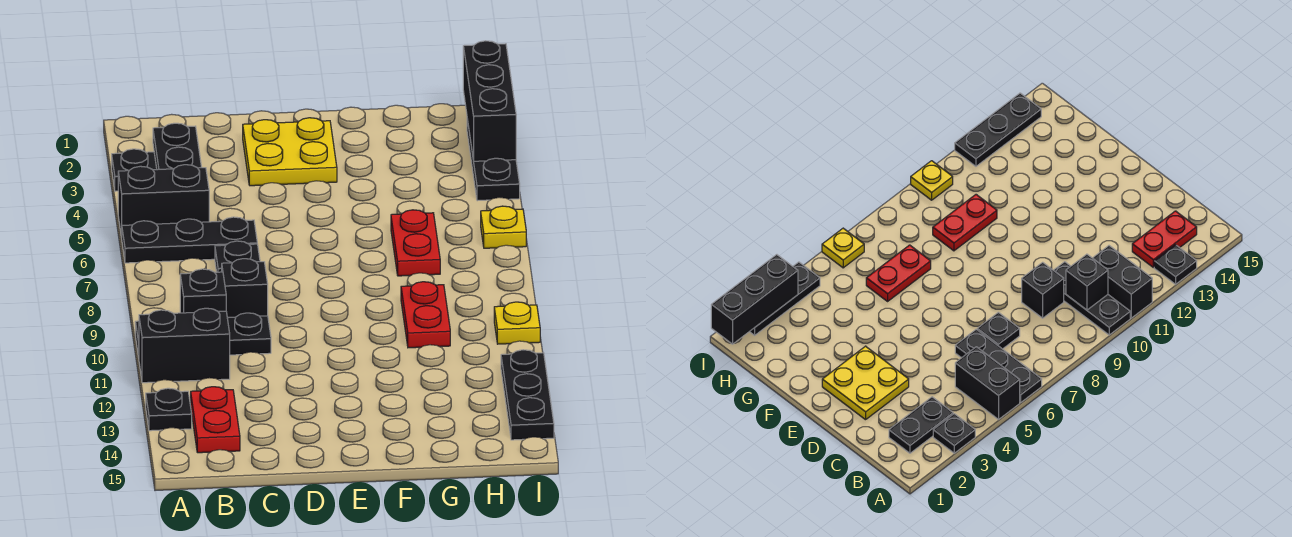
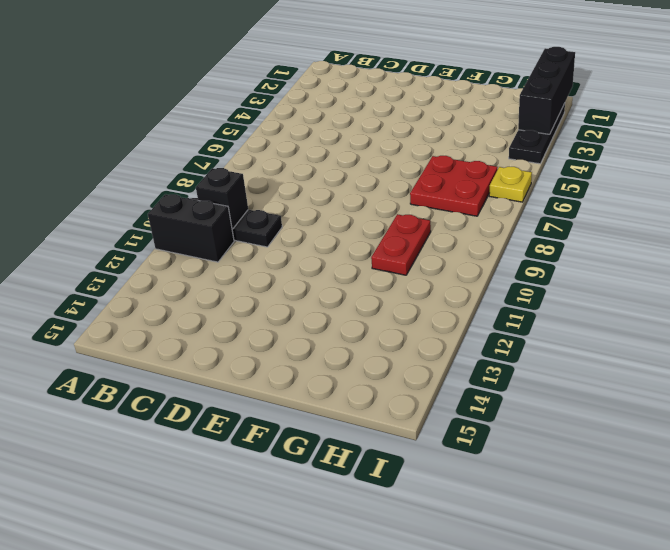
red plate G6:H7 level 1 -> red plate G6:G7 level 1
none -> black plate A3 level 1
none -> black brick A5:B5 level 1
none -> black plate A6:C6 level 1

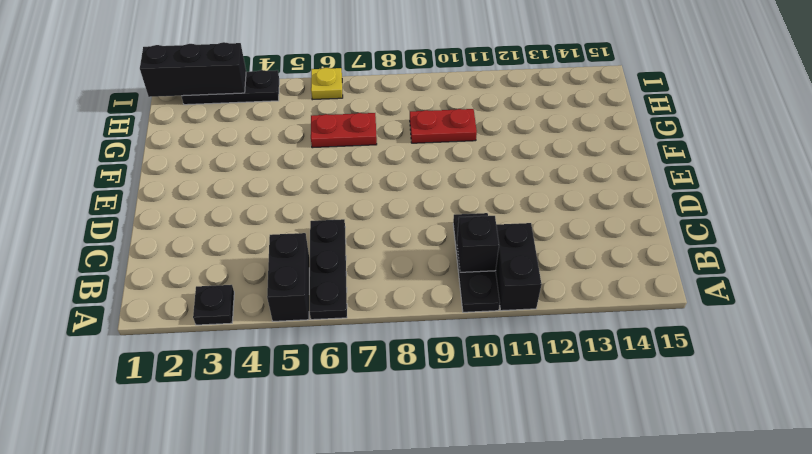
none -> black plate A13 level 1
none -> black plate B2:B3 level 1
none -> red plate B13:B14 level 1

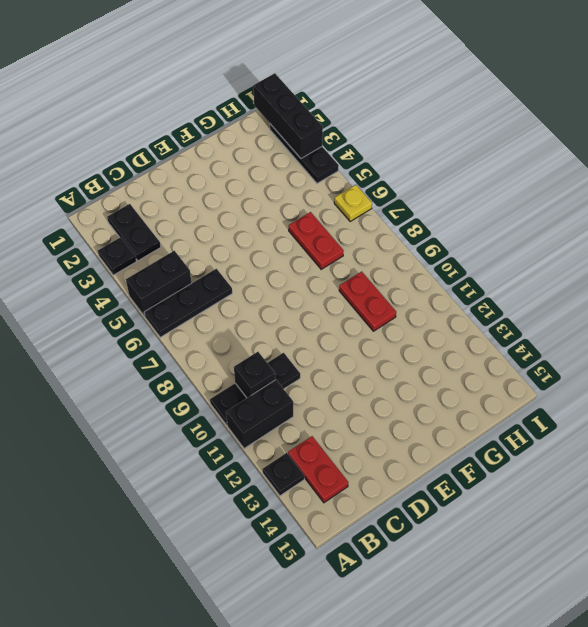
none -> black plate C7 level 1
none -> black brick C9 level 1
none -> yellow plate D2:E3 level 1

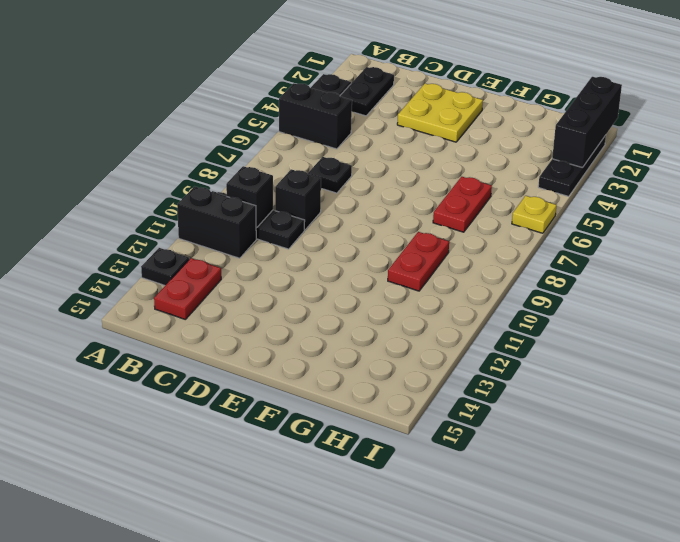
none -> black plate A6:C6 level 1
none -> yellow plate I10 level 1
none -> black plate I12:I14 level 1

